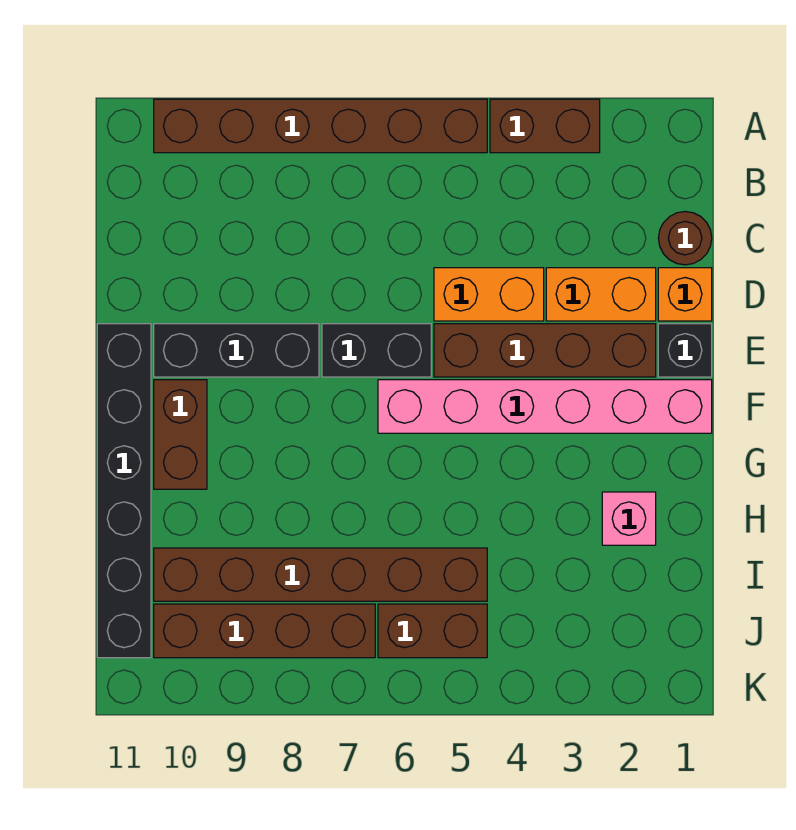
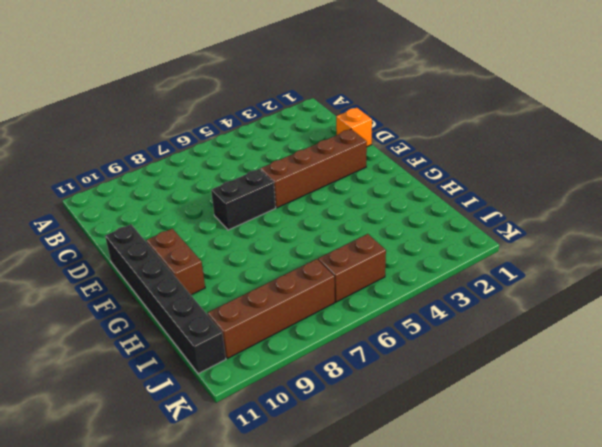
none -> brown brick A3:A4 level 1
none -> brown brick A5:A10 level 1
none -> brown round brick C1 level 1

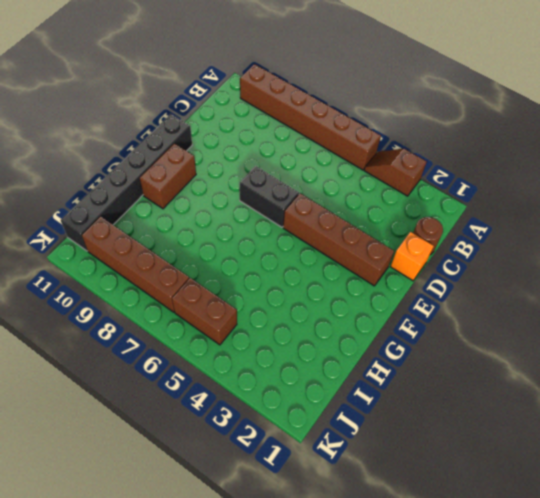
brown slope A3:A4 level 1 top 3 -> brown brick A3:A4 level 1
none -> orange brick D2:D3 level 1
none -> orange brick D4:D5 level 1
none -> black brick E1 level 1

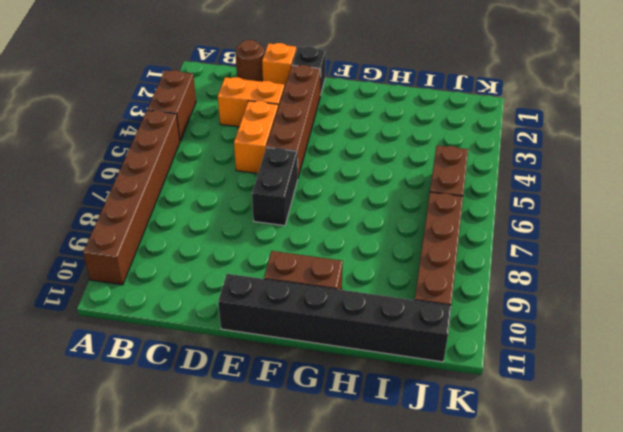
orange brick C3:D3 level 1 -> orange brick D2:D3 level 1
none -> black brick E8:E10 level 1
none -> pink brick F1:F6 level 1
none -> pink brick H2 level 1

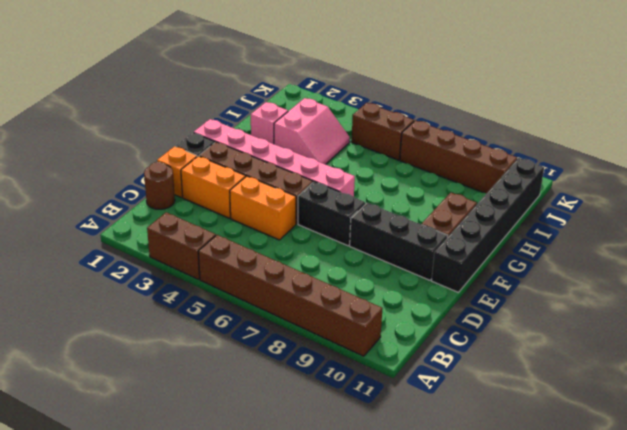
pink slope H3:I4 level 1 top 3 -> none
none -> brown brick I5:I10 level 1

